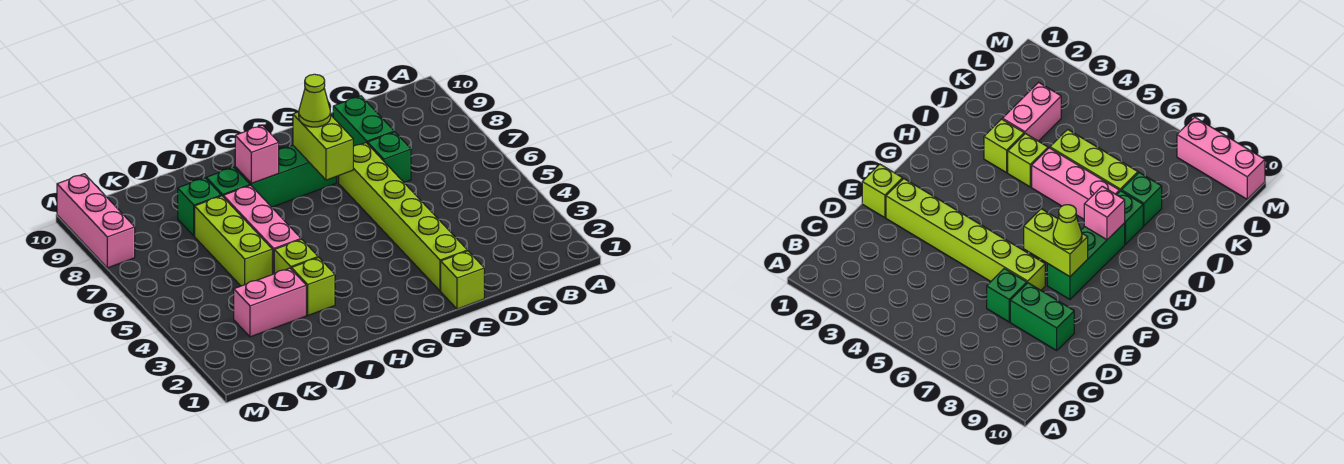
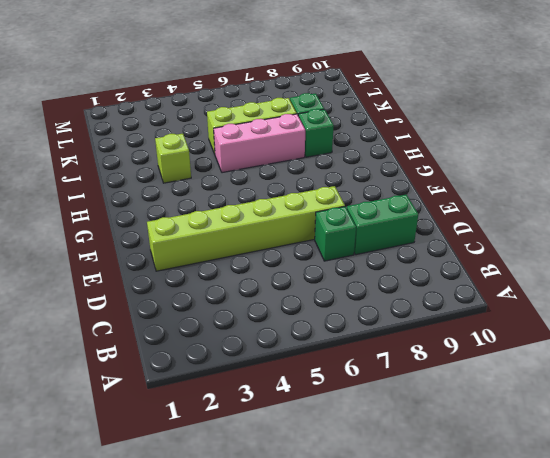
none -> lime brick E1 level 1
none -> green brick F8:H8 level 1
none -> lime brick I4 level 1

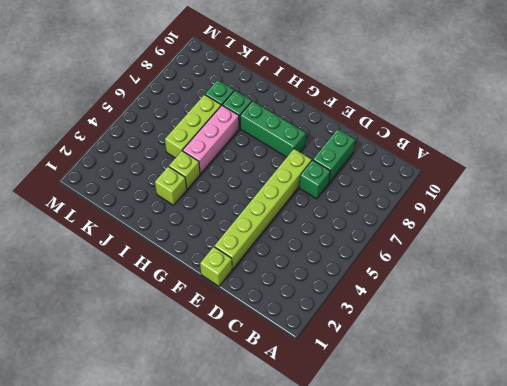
none -> pink brick J3:K3 level 1
none -> pink brick M8:M10 level 1
none -> lime brick F7:F8 level 2

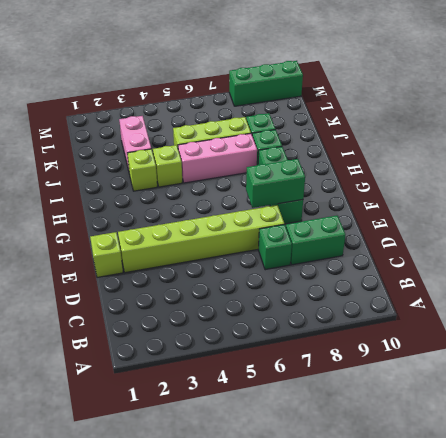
green brick F7:F8 level 2 -> lime brick F7:F8 level 2
green brick M8:M10 level 1 -> pink brick M8:M10 level 1
none -> pink brick H8 level 2
none -> lime cone F8 level 3

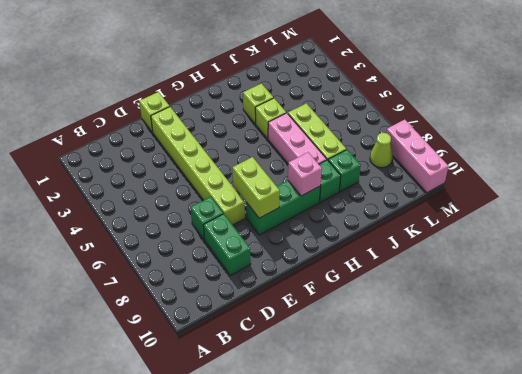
lime cone L8 level 1 -> lime cone F8 level 3
none -> pink brick J3:K3 level 1

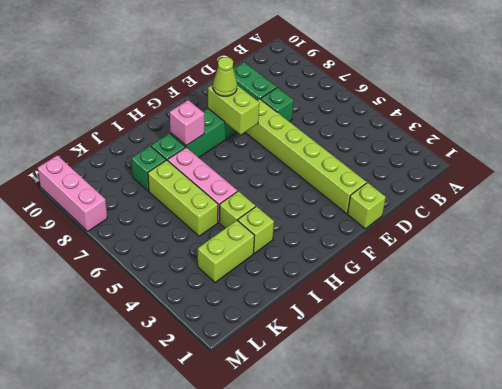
lime brick J3:K3 level 1 -> pink brick J3:K3 level 1

